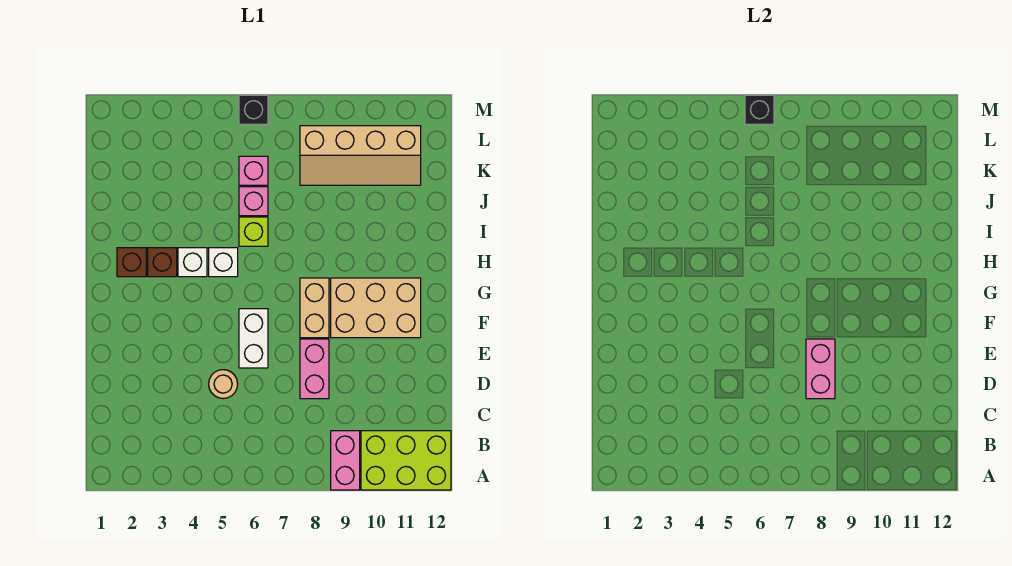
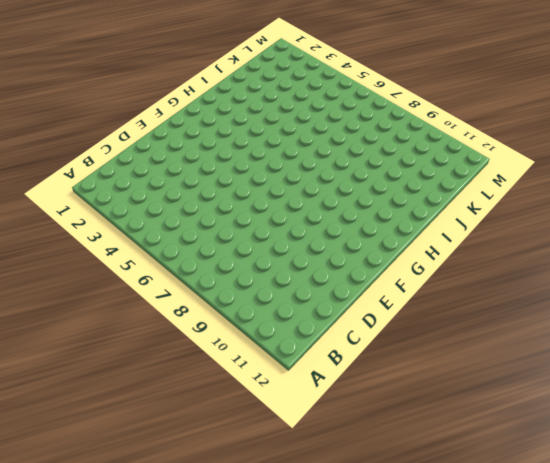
none -> pink brick A9:B9 level 1
none -> lime brick A10:B12 level 1
none -> tan round brick D5 level 1

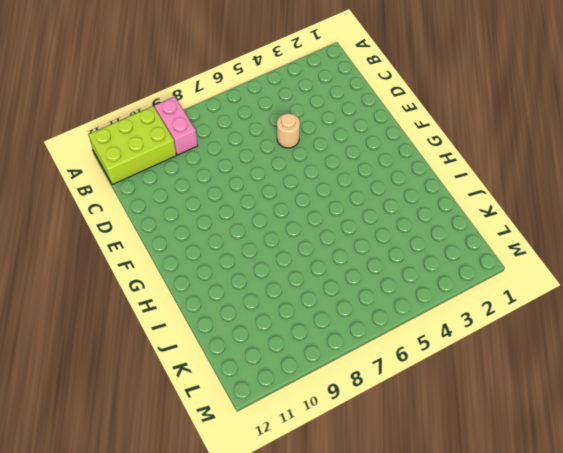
none -> pink brick D8:E8 level 1
none -> white brick E6:F6 level 1
none -> tan brick F8:G8 level 1

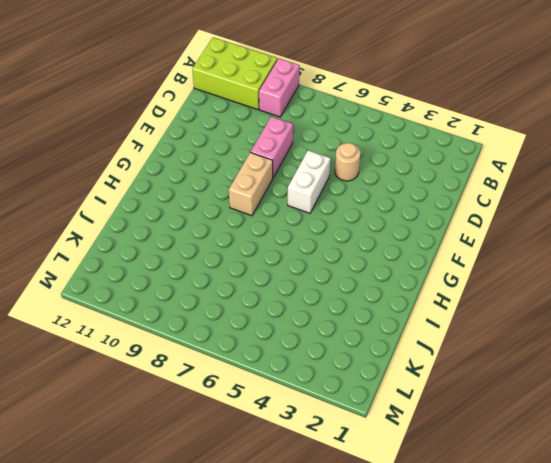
none -> tan brick F9:G11 level 1
none -> brown brick H2 level 1
none -> brown brick H3 level 1

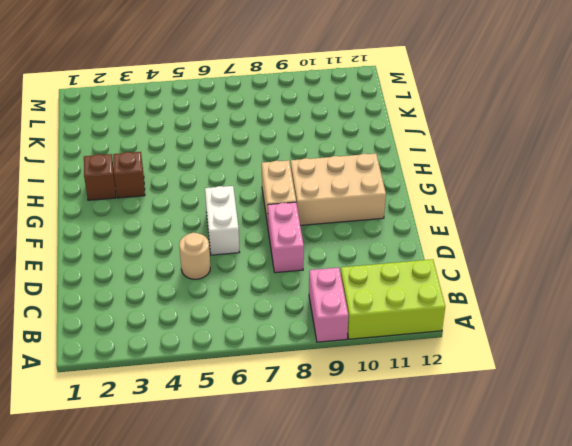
none -> white brick H4 level 1
none -> white brick H5 level 1
none -> lime brick I6 level 1

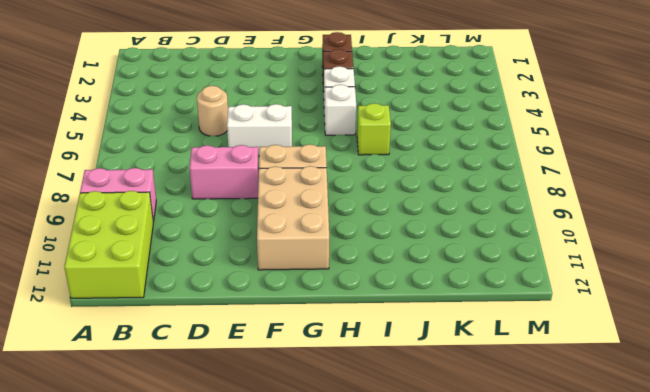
none -> pink brick J6 level 1
none -> pink brick K6 level 1
none -> tan slope K8:L11 level 1 top L

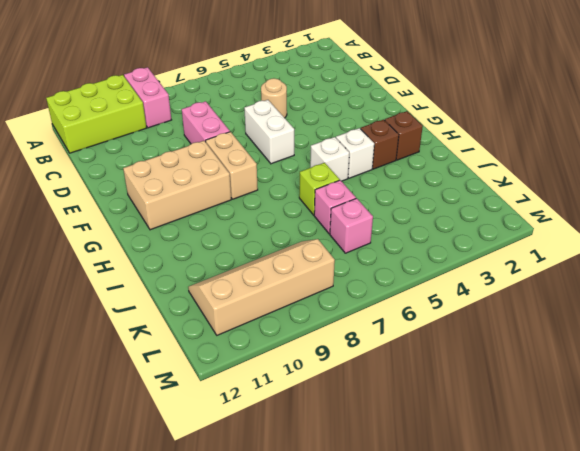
none -> black brick M6 level 1
none -> pink brick D8:E8 level 2
none -> black brick M6 level 2

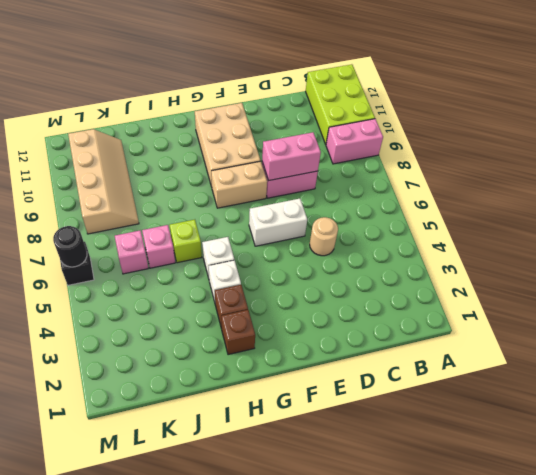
black round brick M6 level 2 -> black brick M6 level 2

